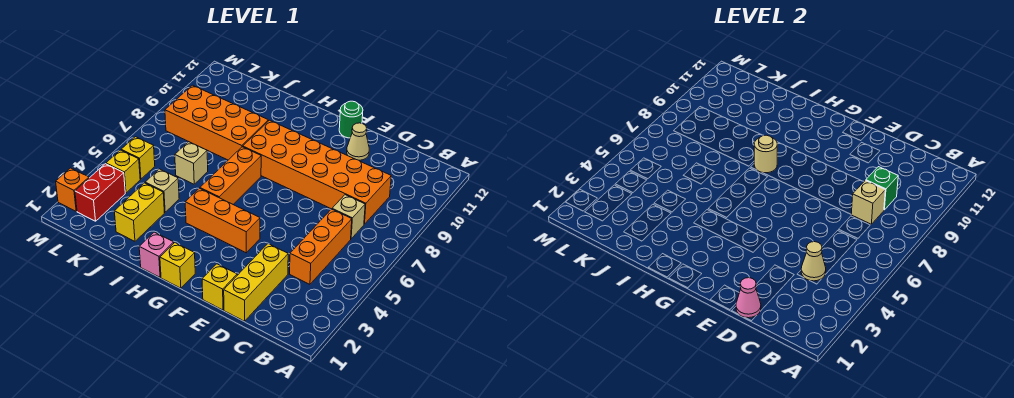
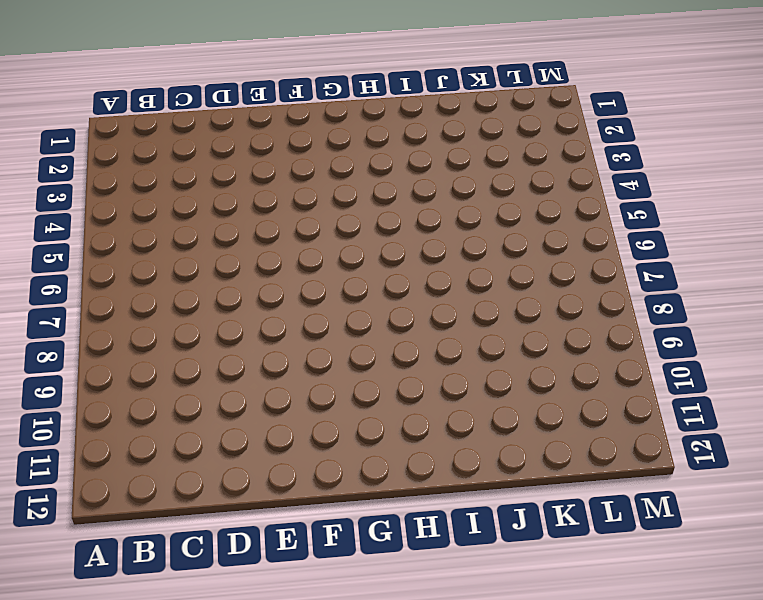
none -> orange brick C4:C6 level 1
none -> tan brick C7 level 1
none -> orange brick C8:H9 level 1

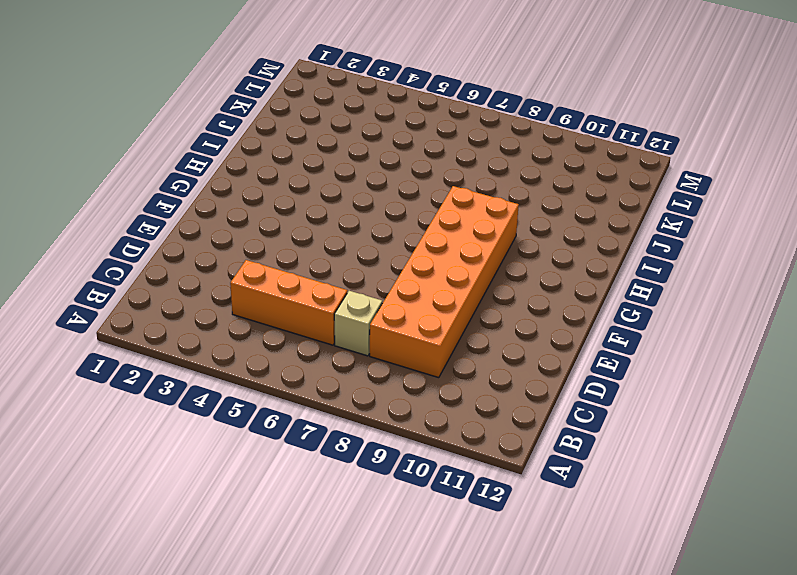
none -> yellow brick D1:D3 level 1
none -> yellow brick E1 level 1
none -> tan cone E11 level 1

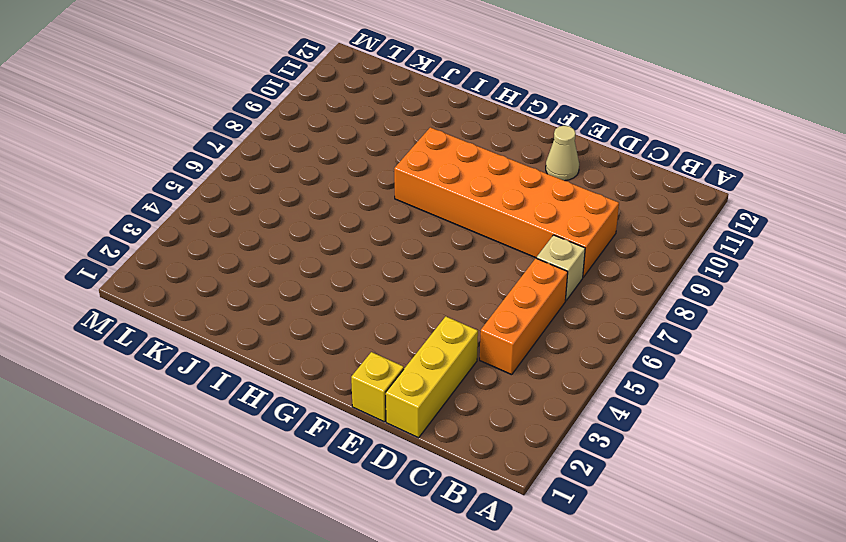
none -> orange brick F4:H4 level 1
none -> green round brick F12 level 1
none -> yellow brick G1 level 1

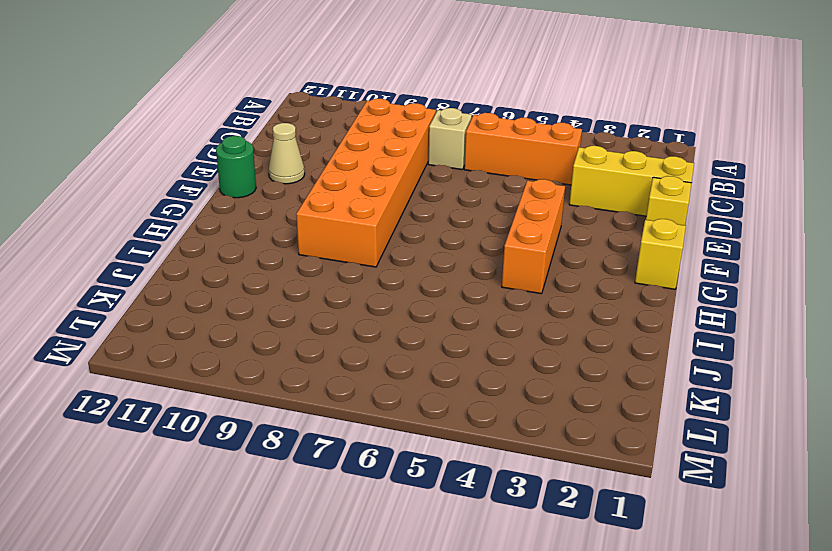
none -> pink brick H1 level 1
none -> orange brick H5:H7 level 1
none -> orange brick I8:L9 level 1

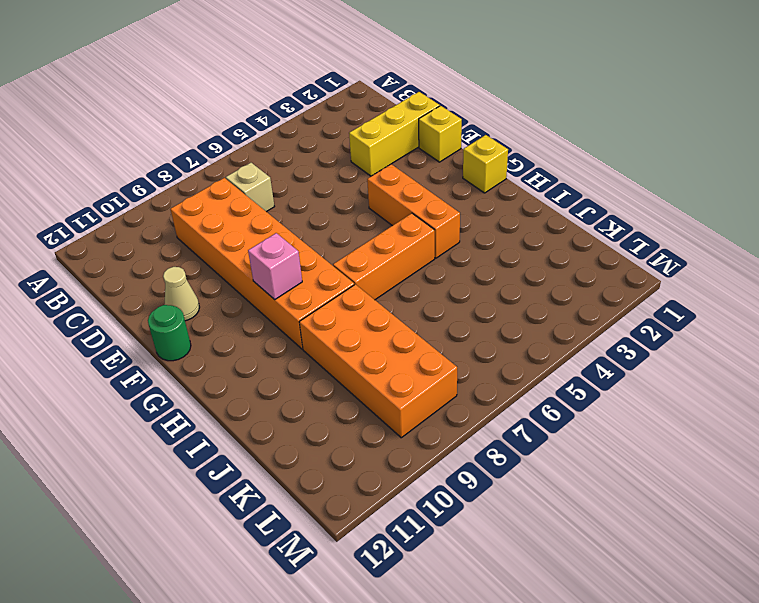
pink brick G9 level 2 -> pink brick H1 level 1
none -> orange brick C4:C6 level 1
none -> yellow brick J2:J3 level 1
none -> tan brick J4 level 1

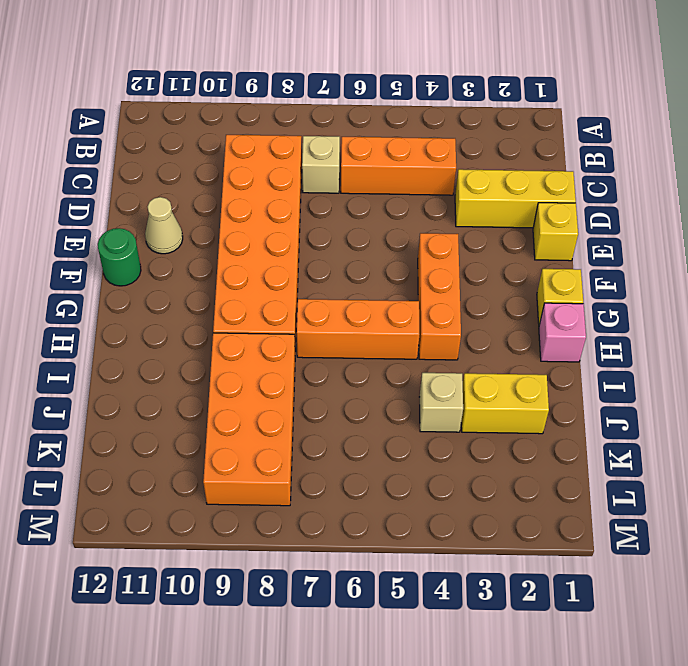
none -> tan brick J6 level 1
none -> red brick L2:L3 level 1
none -> yellow brick L4 level 1

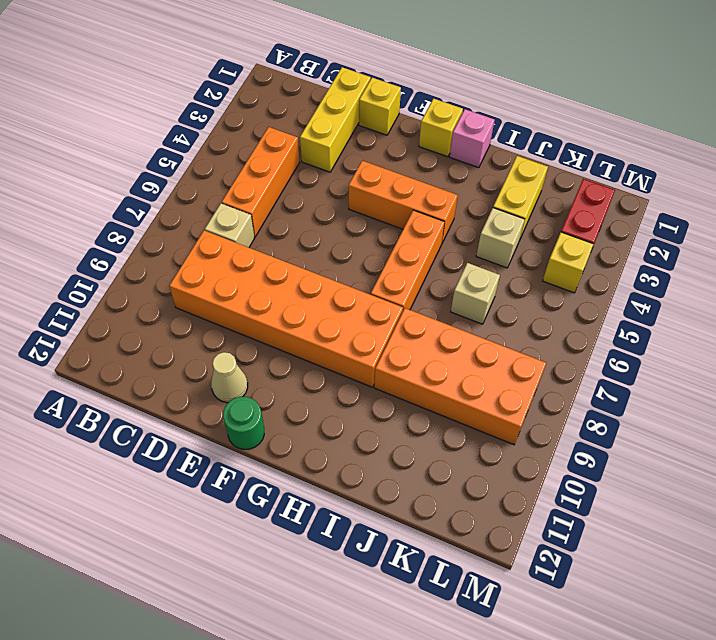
none -> yellow brick L5 level 1
none -> orange brick M2 level 1
none -> tan cone C4 level 2

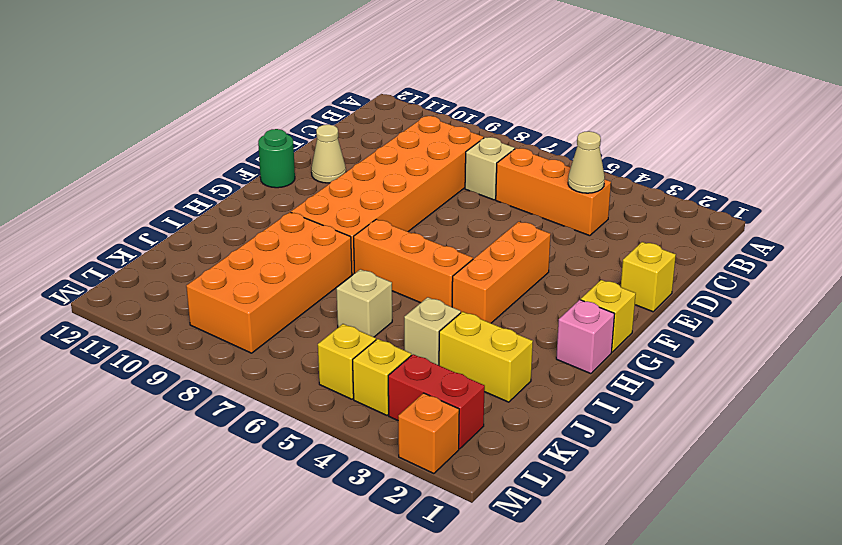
none -> yellow brick D1:D3 level 1
none -> tan brick C8 level 2
none -> green brick C9 level 2

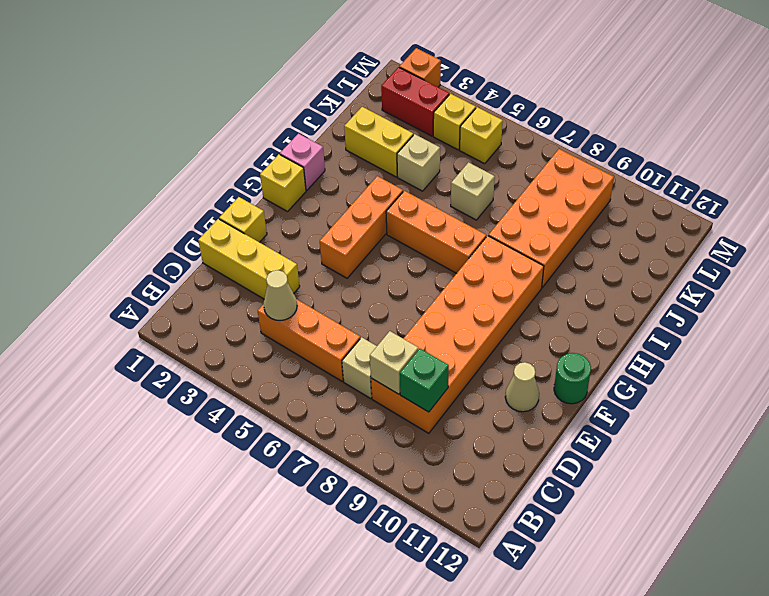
none -> pink cone D1 level 2
none -> tan round brick H8 level 2

